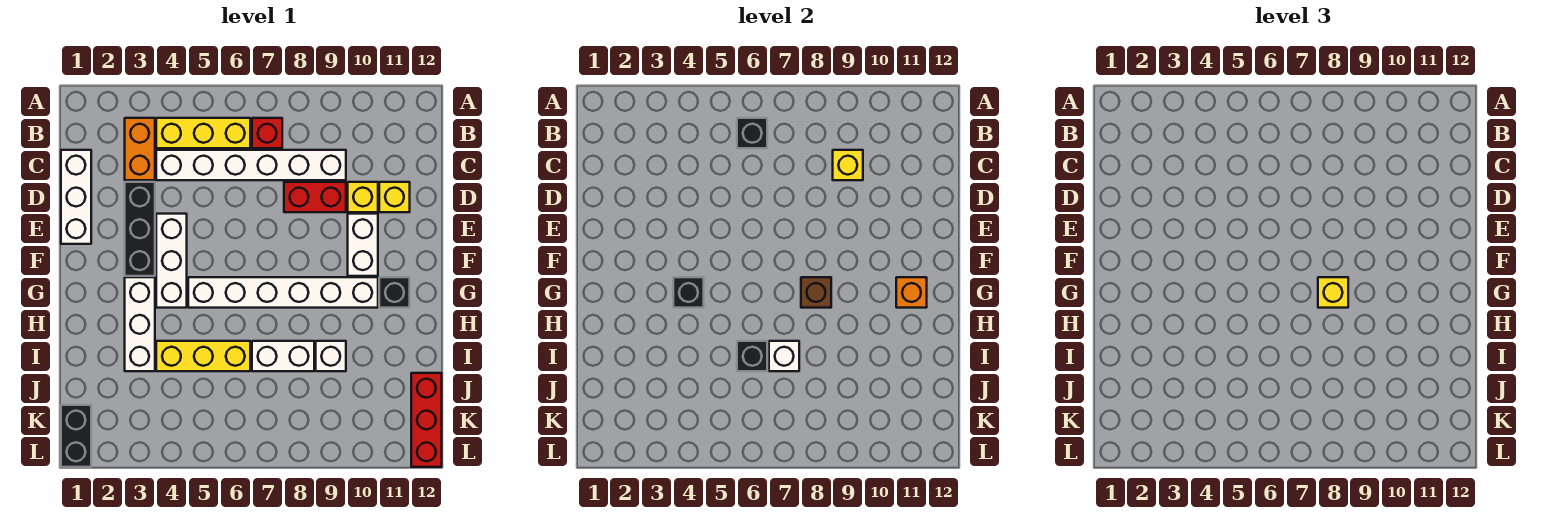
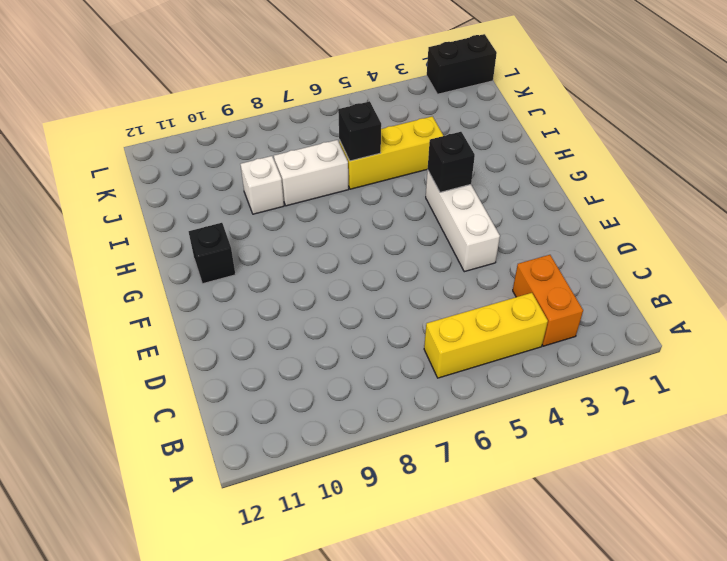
black brick L1:L2 level 1 -> black brick K1:L1 level 1
none -> red brick B7 level 1
none -> white brick C1:E1 level 1
none -> white brick C4:C9 level 1

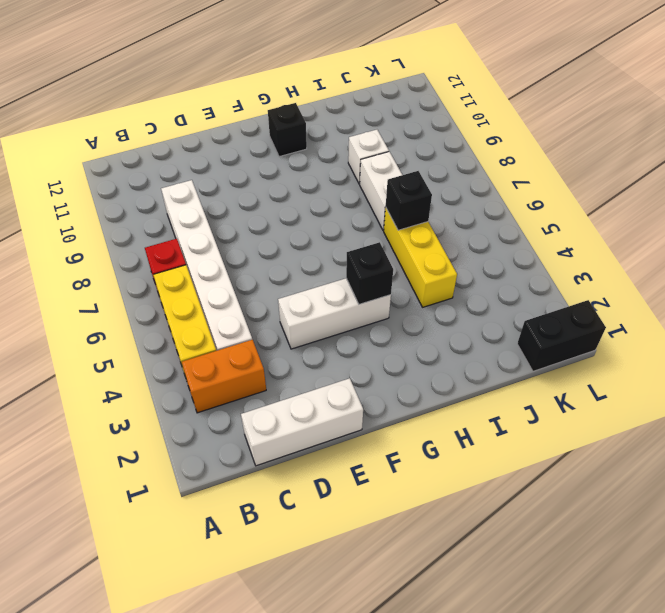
none -> black brick D3:F3 level 1
none -> red brick D8:D9 level 1
none -> yellow brick D10 level 1

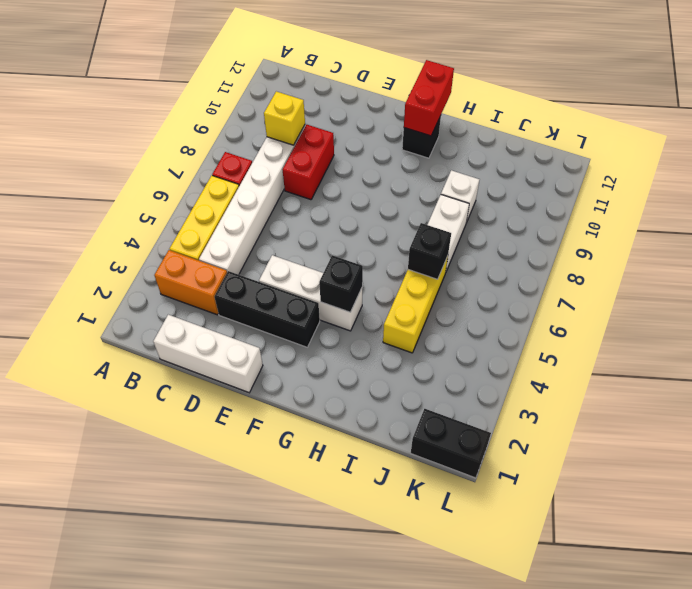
red brick G11:G12 level 2 -> orange brick G11 level 2
none -> yellow brick D10 level 1
none -> yellow brick D11 level 1
none -> white brick E10:F10 level 1

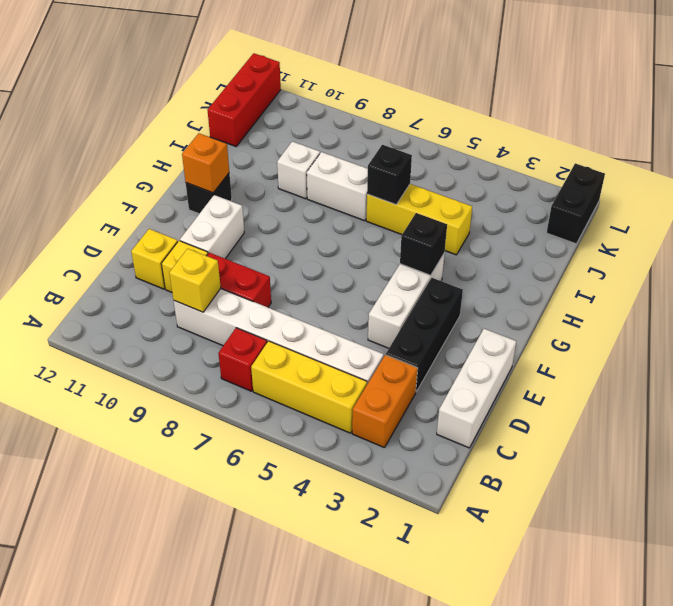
none -> white brick G3:I3 level 1
none -> white brick G5:G10 level 1
none -> black brick B6 level 2

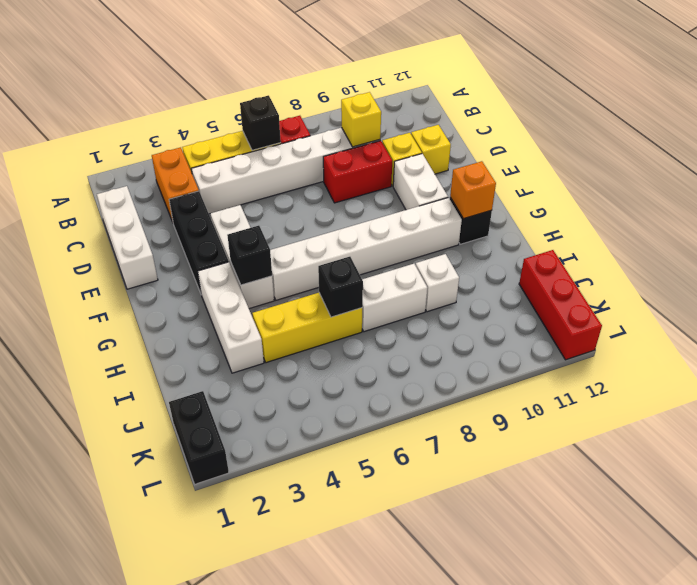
none -> brown brick G8 level 2
none -> white brick I7 level 2
none -> yellow brick G8 level 3

